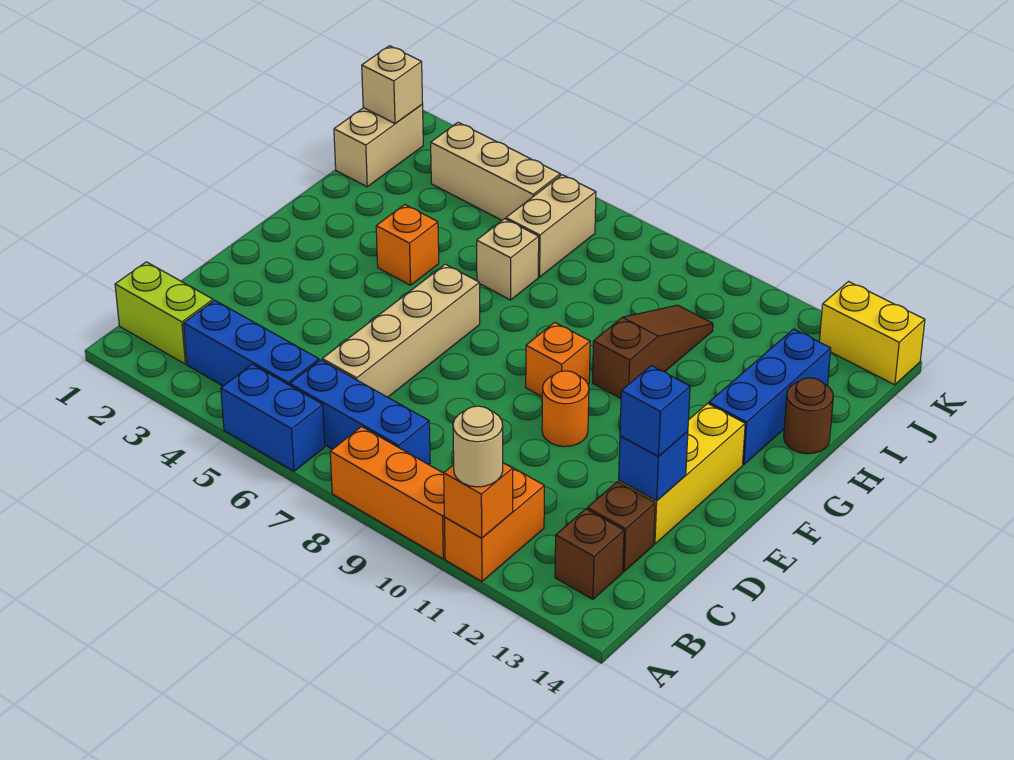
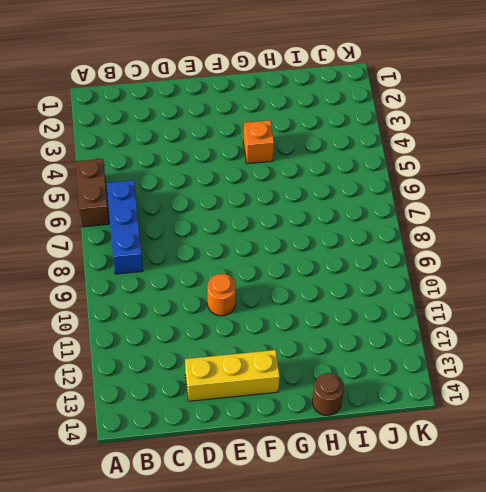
brown brick A5:A6 level 1 -> blue brick A5:A6 level 1
none -> orange brick A8:A10 level 1
none -> orange brick A11:B11 level 1
none -> lime brick B1:B2 level 1

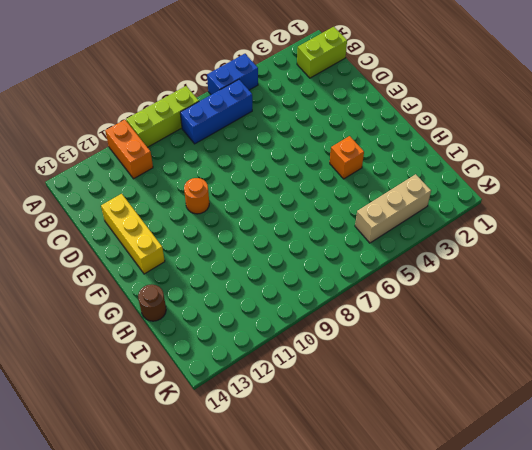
lime brick A8:A10 level 1 -> orange brick A8:A10 level 1
none -> blue brick B3:B5 level 1
none -> brown brick B13 level 1
none -> tan brick C6:F6 level 1

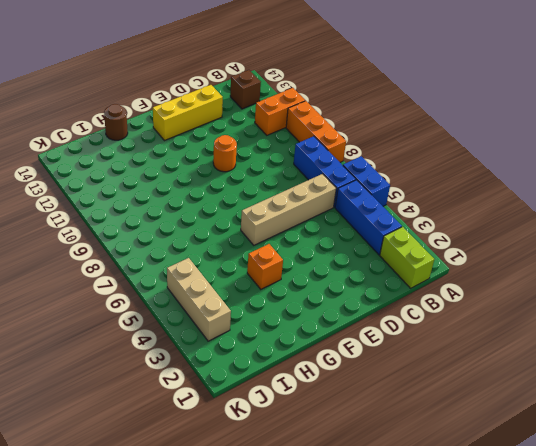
none -> brown brick C13 level 1
none -> orange brick F9 level 1
none -> brown slope G10:I10 level 1 top G

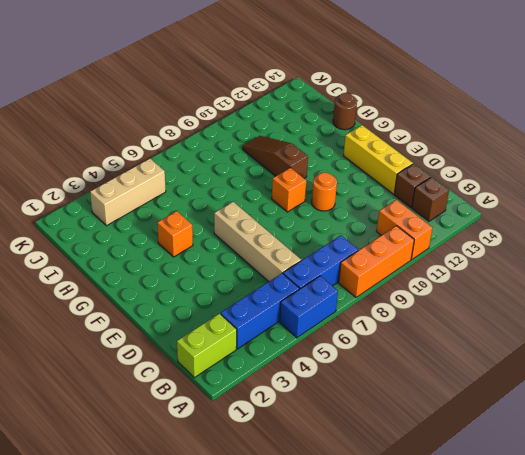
none -> blue brick G13:I13 level 1
none -> tan brick H6 level 1
none -> tan brick I1:J1 level 1

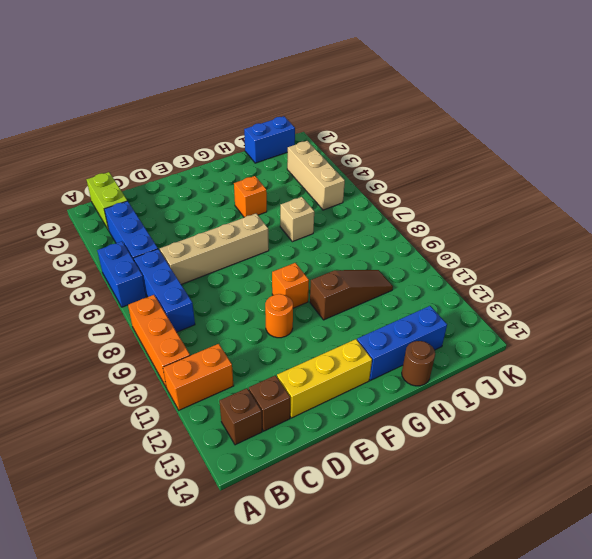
blue brick I1:J1 level 1 -> tan brick I1:J1 level 1
none -> tan brick I6:J6 level 1
none -> yellow brick K13:K14 level 1
none -> orange brick A11 level 2

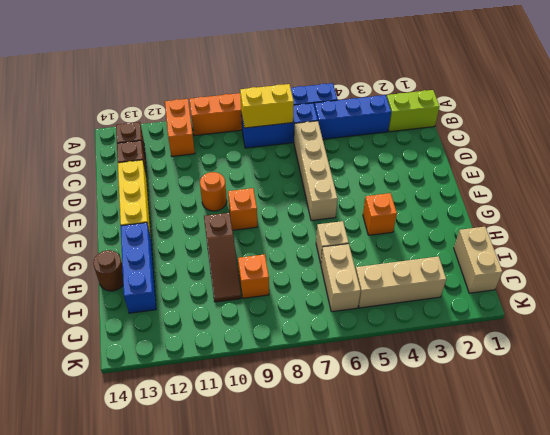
yellow brick B7:B8 level 2 -> yellow brick K13:K14 level 1
orange brick I9 level 1 -> orange brick A11 level 2
none -> blue brick D13 level 2
none -> tan brick J1 level 2
none -> tan round brick A11 level 3

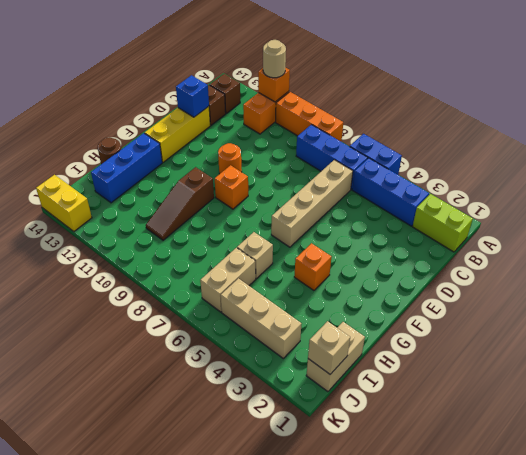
none -> blue brick D13 level 3

